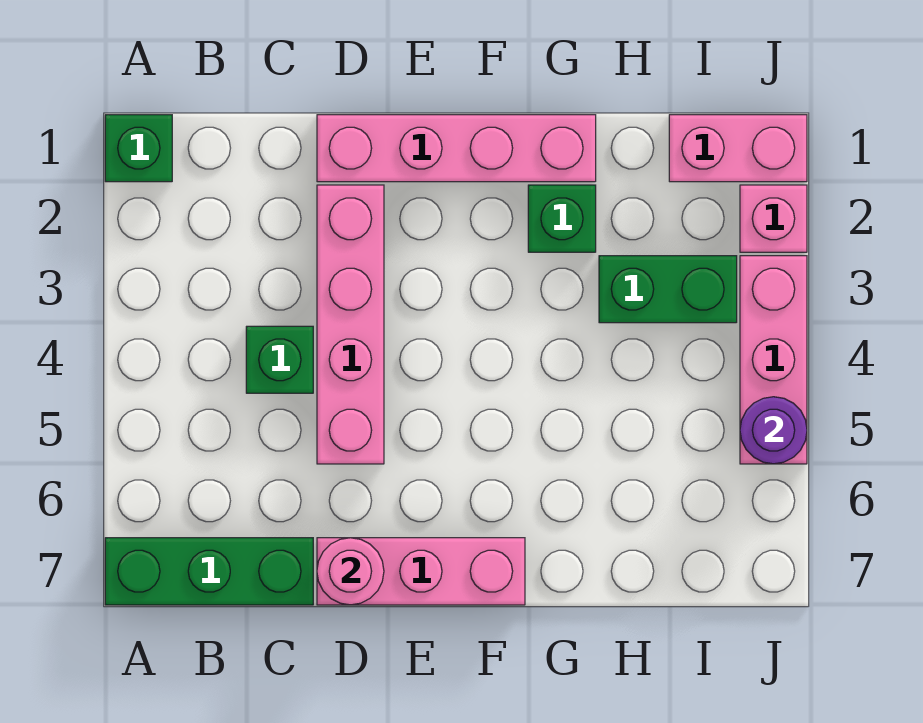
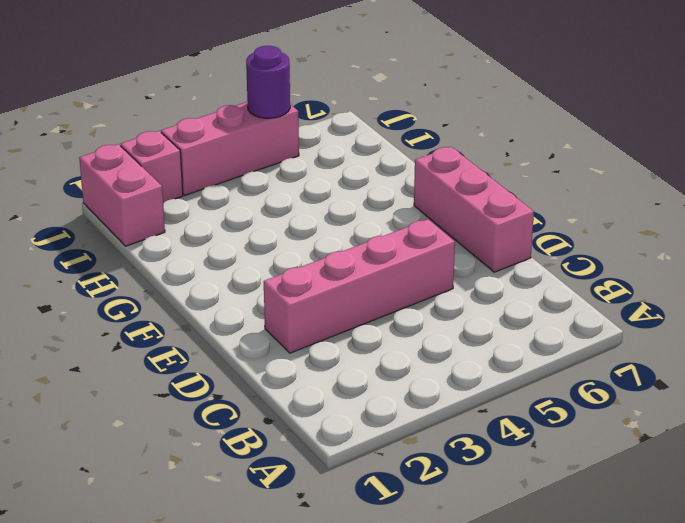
none -> green brick A1 level 1
none -> green brick A7:C7 level 1
none -> green brick C4 level 1

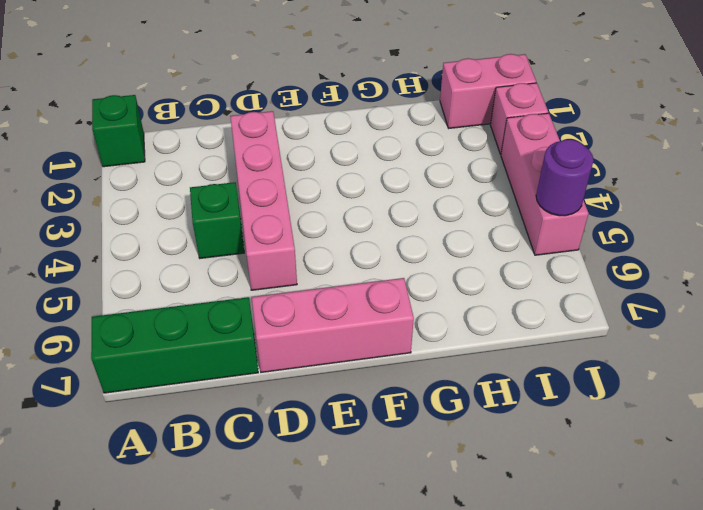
none -> pink brick D1:G1 level 1
none -> green brick G2 level 1
none -> green brick H3:I3 level 1

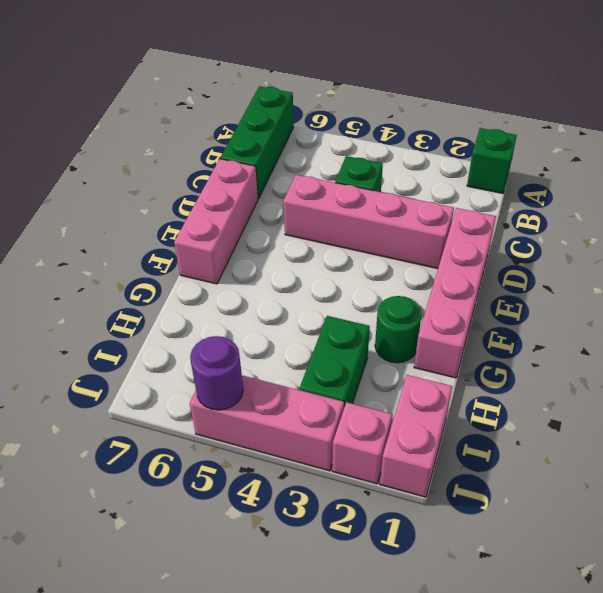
green round brick G2 level 1 -> green brick G2 level 1
none -> pink round brick D7 level 2

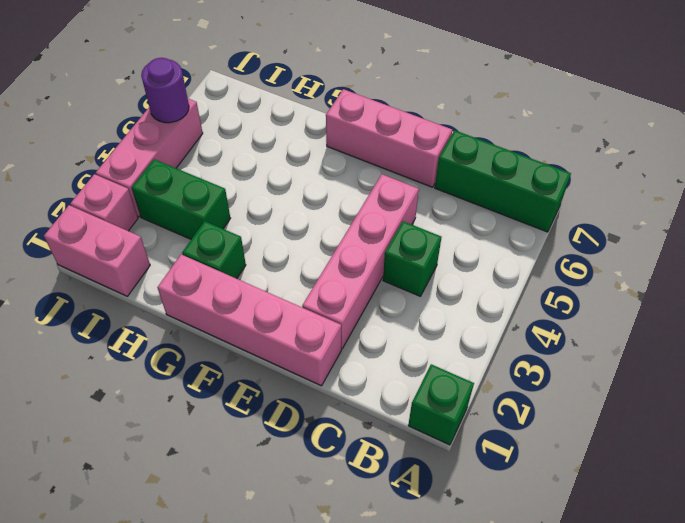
none -> pink round brick D7 level 2

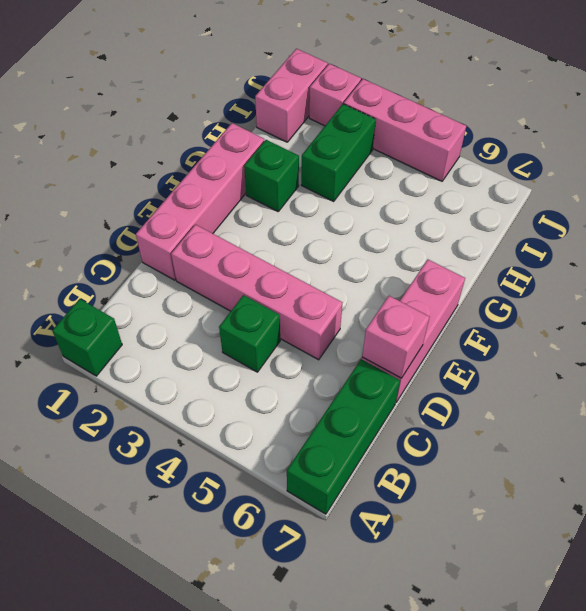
pink brick D7 level 2 -> pink round brick D7 level 2
none -> purple round brick J5 level 2

